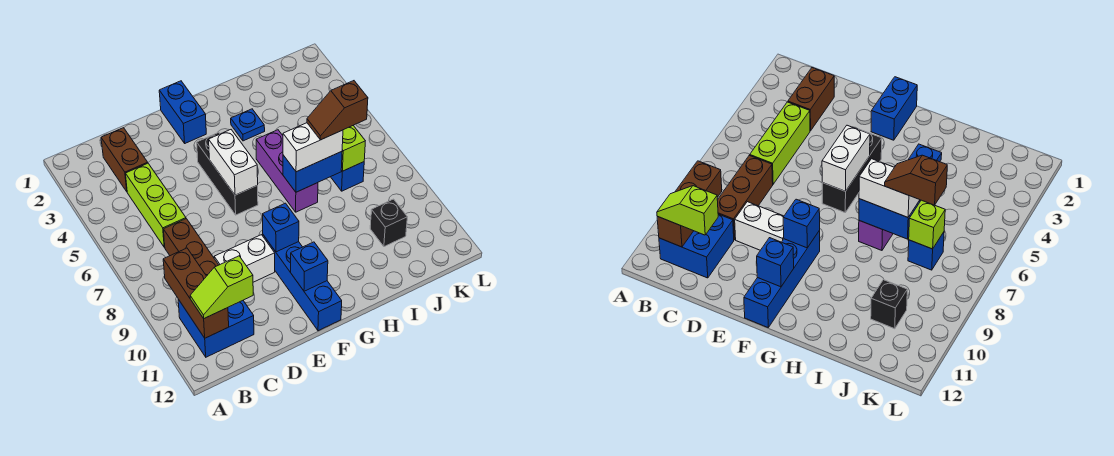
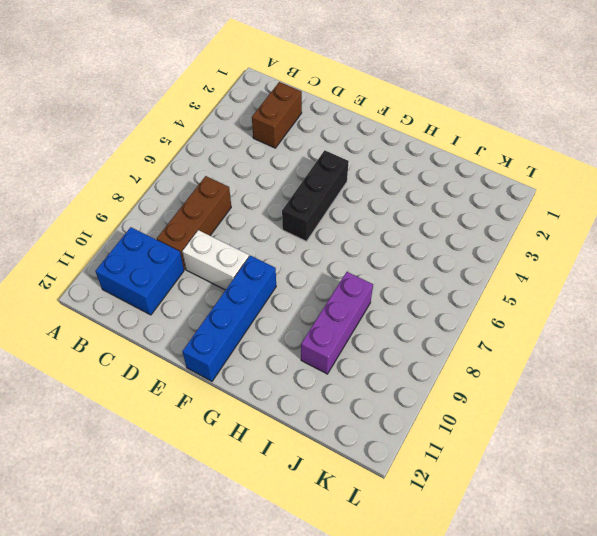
purple brick I8:I10 level 1 -> purple brick H5:H7 level 1
none -> lime brick C4:C6 level 1
none -> blue brick F1:F2 level 1
none -> blue plate H3 level 1

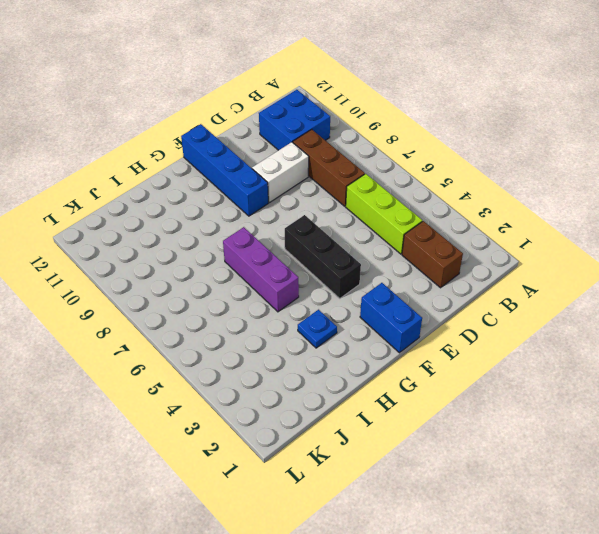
none -> blue brick J7 level 1
none -> black brick J10 level 1
none -> brown brick B9:B11 level 2

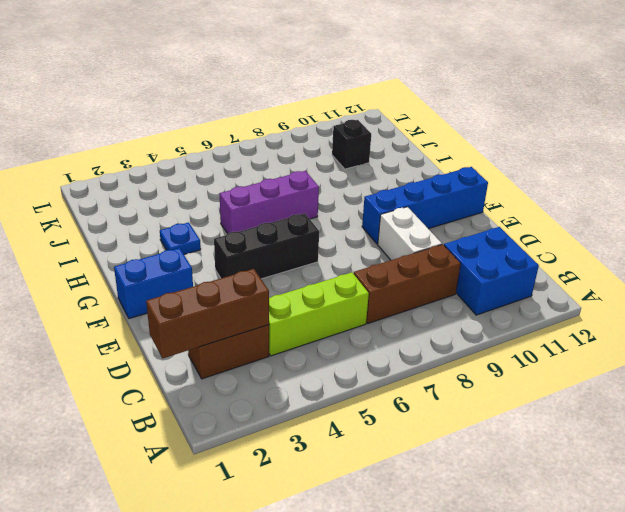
brown brick C1:C3 level 2 -> brown brick B9:B11 level 2
none -> blue brick J7 level 1
none -> white brick F5:F6 level 2
none -> blue brick F9 level 2

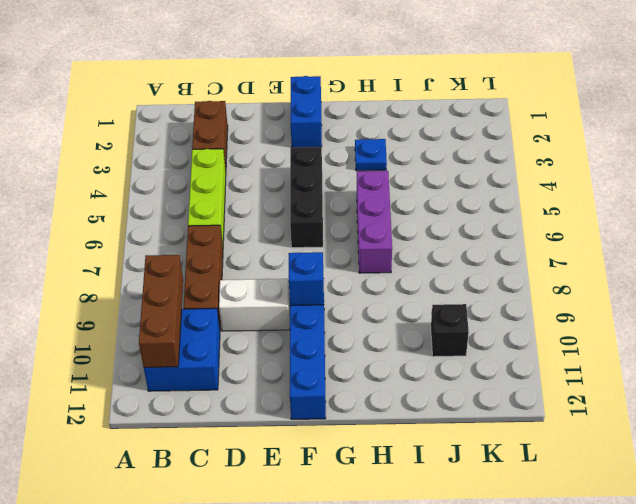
none -> blue brick J7 level 1
none -> white brick F5:F6 level 2
none -> blue brick F11 level 2

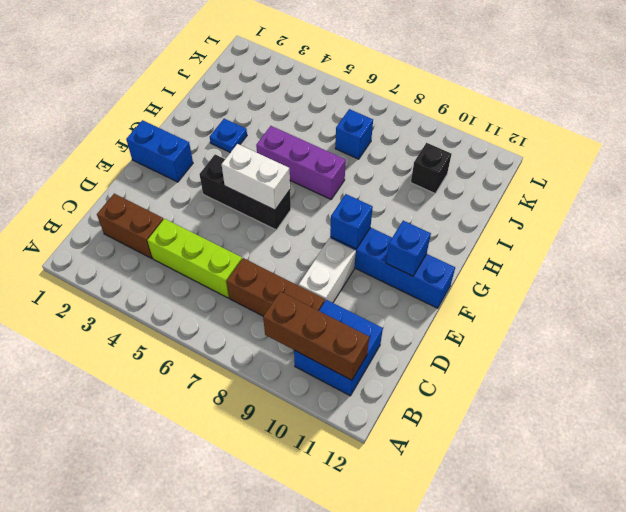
none -> blue brick H7:I7 level 2
none -> lime brick J7 level 2
none -> lime slope B11:C11 level 3 top C

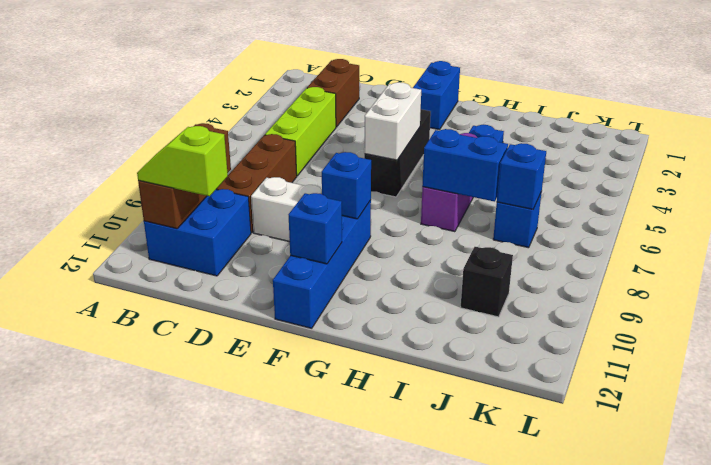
blue brick J7 level 2 -> lime brick J7 level 2
none -> white brick H7:I7 level 3
none -> brown slope I7:J7 level 4 top J

